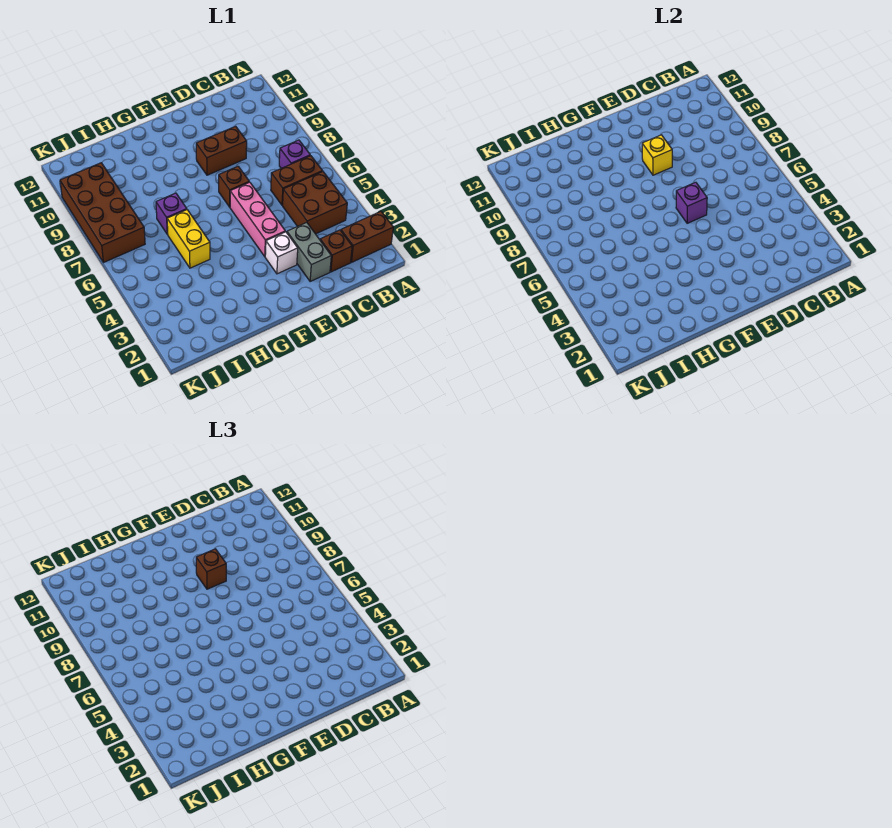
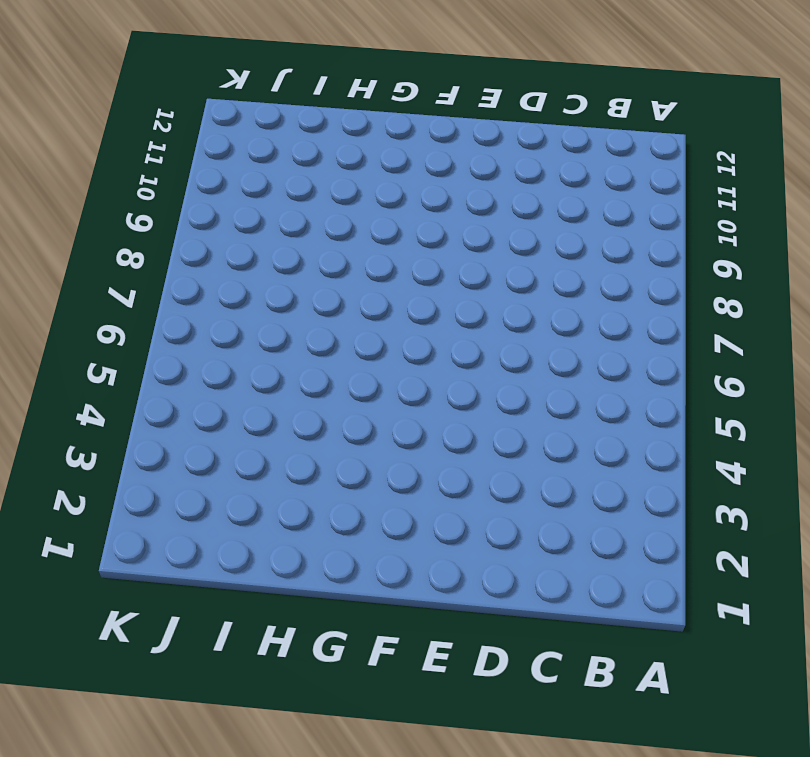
none -> brown brick A2:B2 level 1
none -> brown brick B4:C5 level 1
none -> brown brick B6:C6 level 1

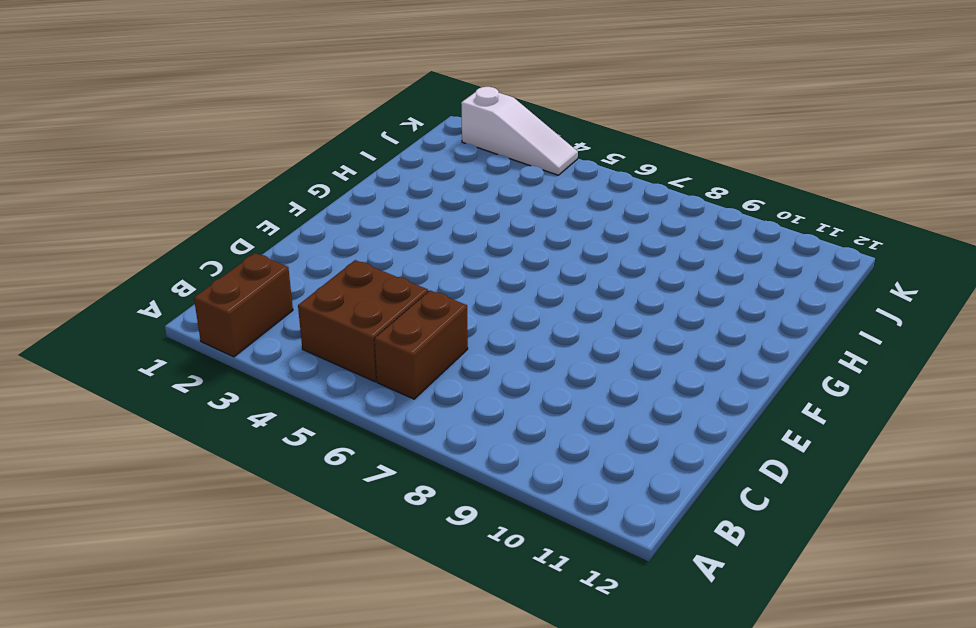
white slope K2:K4 level 1 top 2 -> none
none -> purple brick B7 level 1
none -> brown brick C2 level 1
none -> grey brick D2:D3 level 1

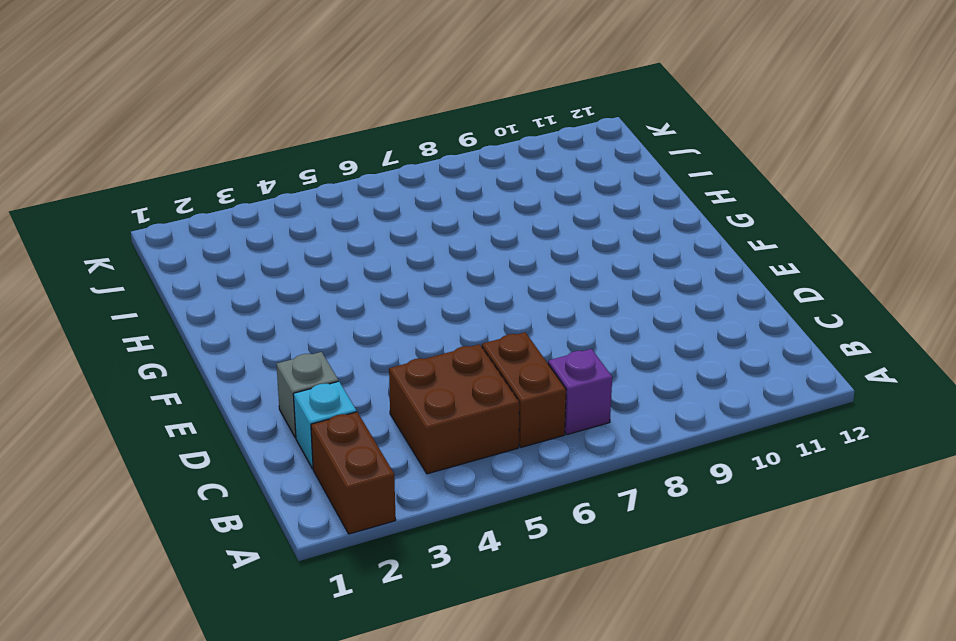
cyan brick C2 level 1 -> brown brick C2 level 1
grey brick D2 level 1 -> grey brick D2:D3 level 1
none -> brown brick D9:E9 level 1
none -> white brick E3 level 1
none -> pink brick E4:E6 level 1

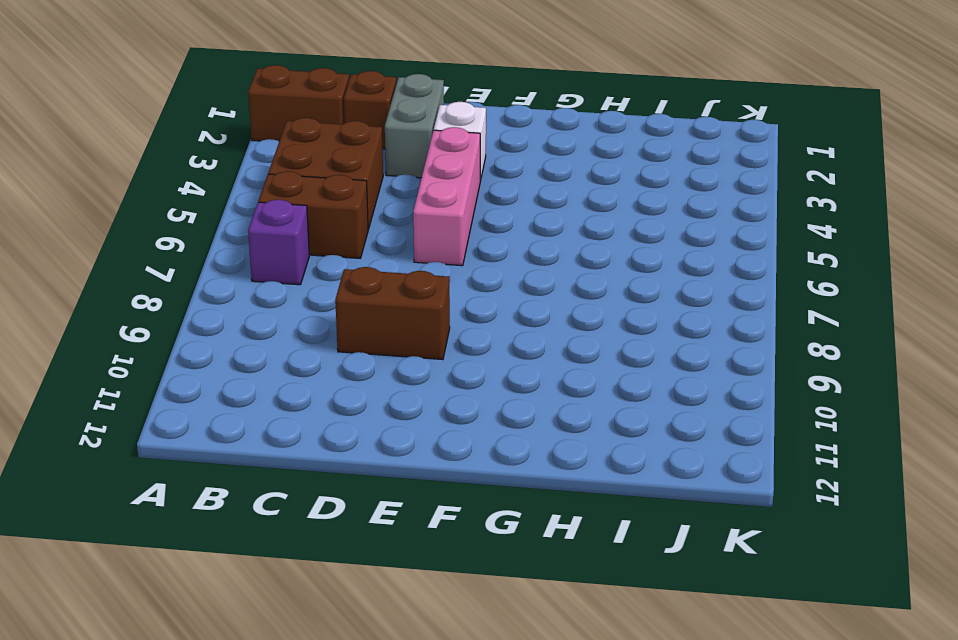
none -> brown brick E7 level 1
none -> yellow brick H5:H6 level 1
none -> purple brick H7 level 1

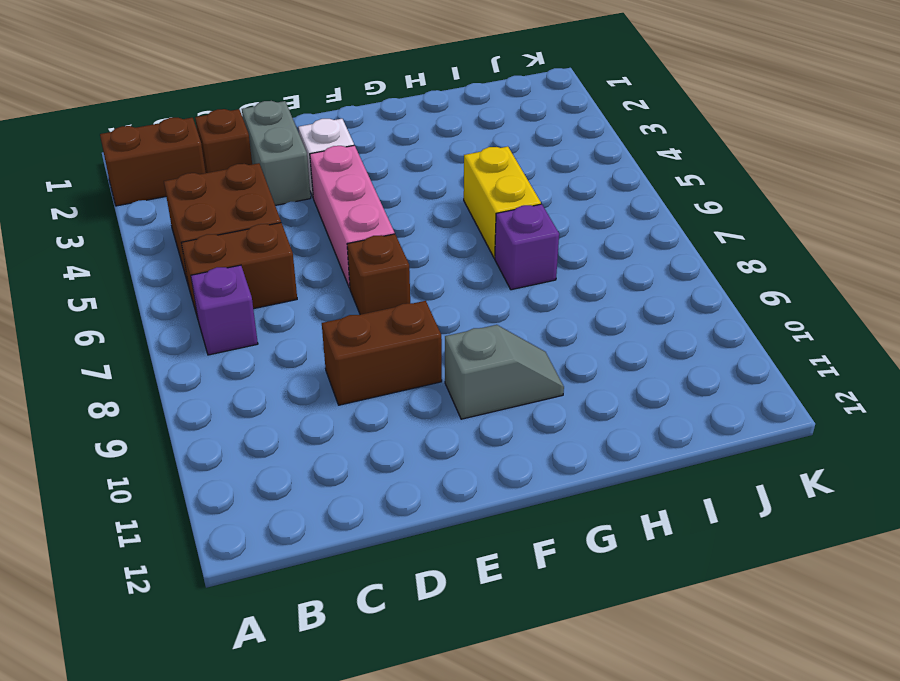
grey slope F10:G10 level 1 top F -> none
none -> brown brick J7:K10 level 1
none -> purple brick E6 level 2
none -> yellow brick E9 level 2

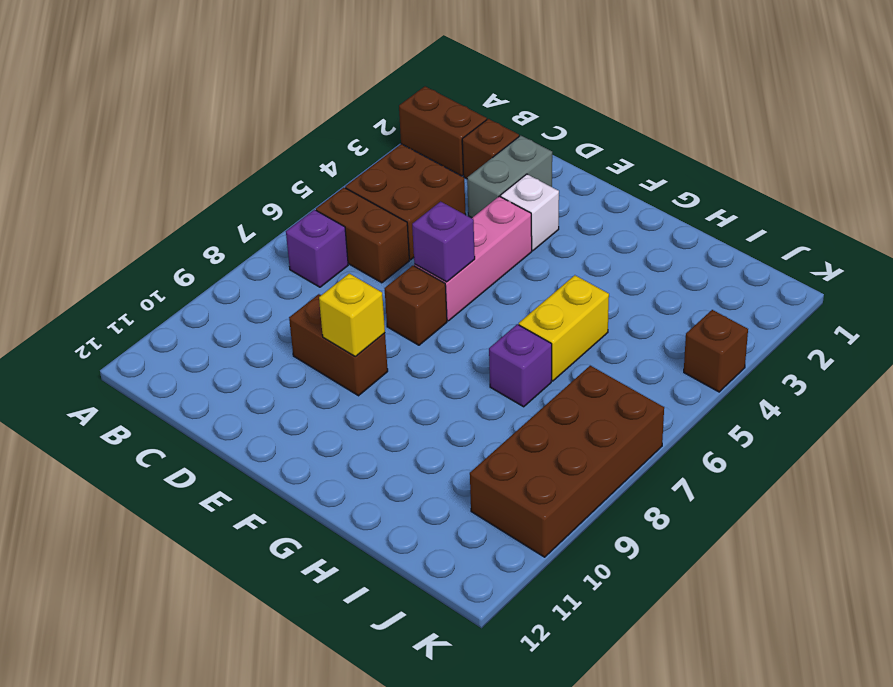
brown brick K4 level 1 -> brown brick E9 level 3

